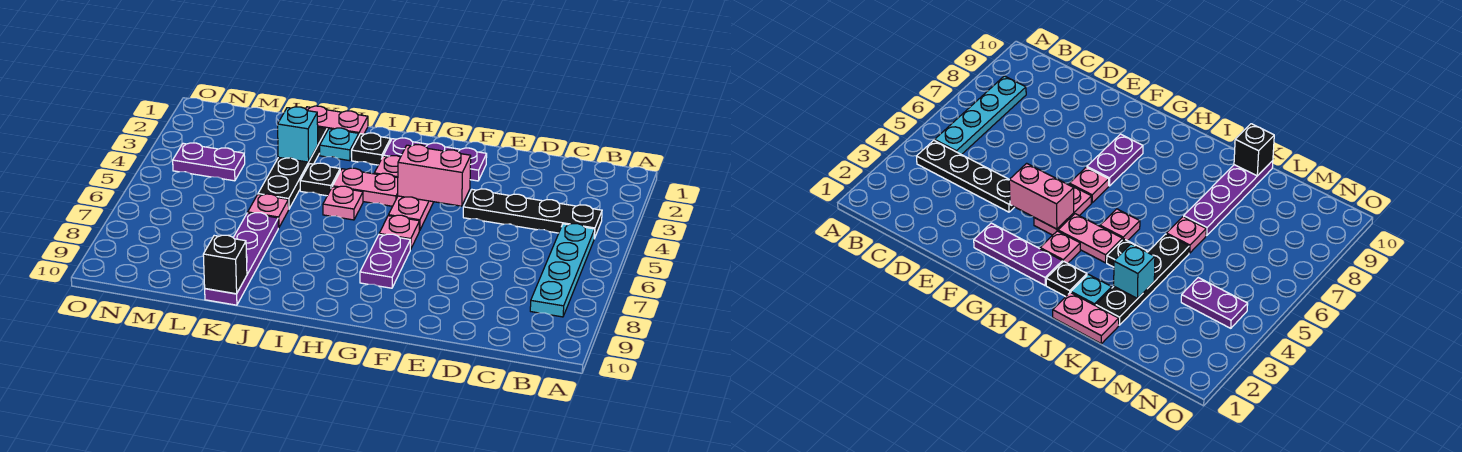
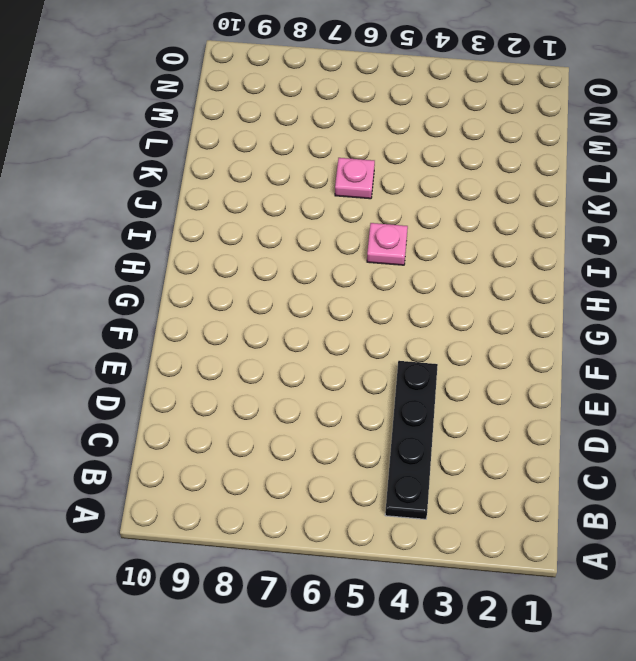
none -> cyan plate B5:B8 level 1
none -> purple plate F2:H2 level 1
none -> pink plate G4:G5 level 1

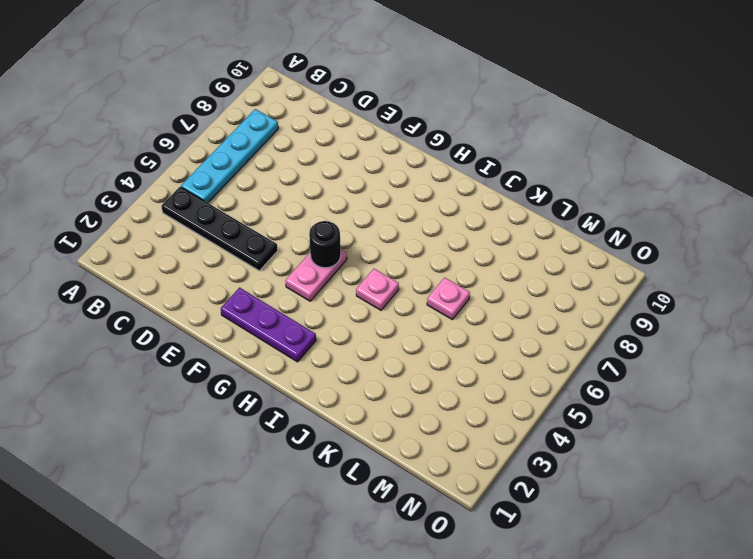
black round brick G5 level 2 -> none
none -> pink plate G6 level 1
none -> purple plate G7:G8 level 1
none -> pink plate H3 level 1

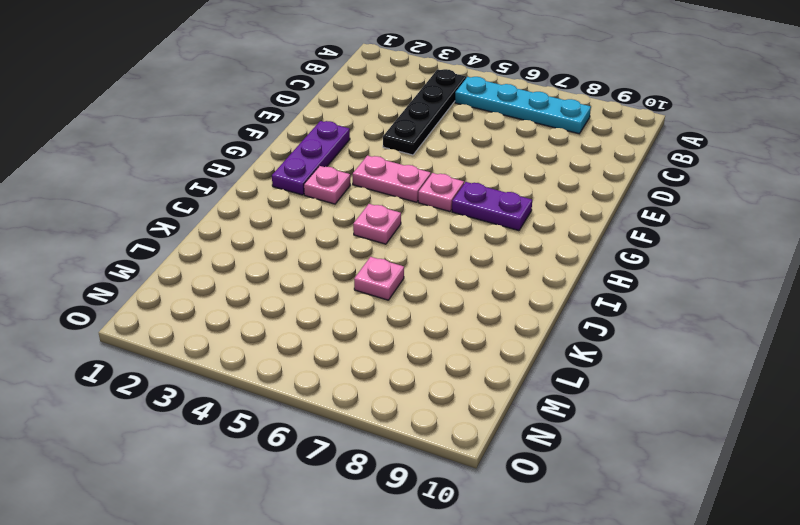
none -> pink plate H4:I4 level 1
none -> black plate I2 level 1
none -> pink plate J1:K1 level 1

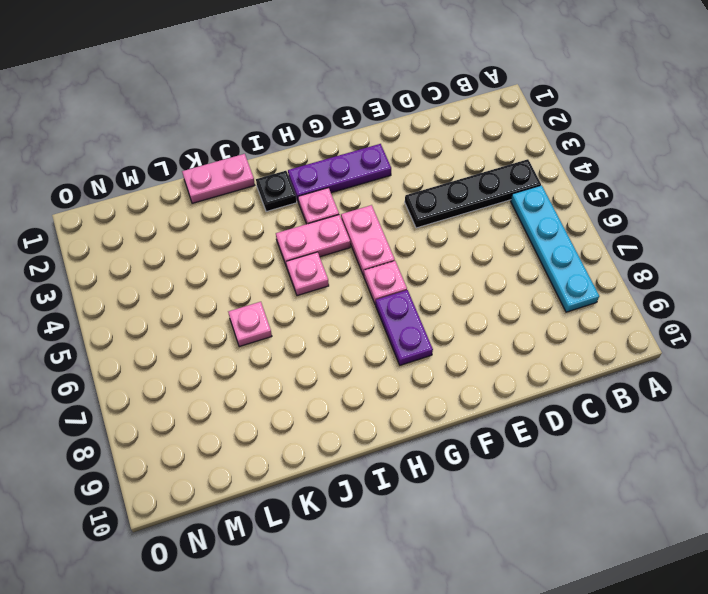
none -> cyan plate J2 level 1
none -> black plate J4 level 1
none -> black plate K2:K5 level 1

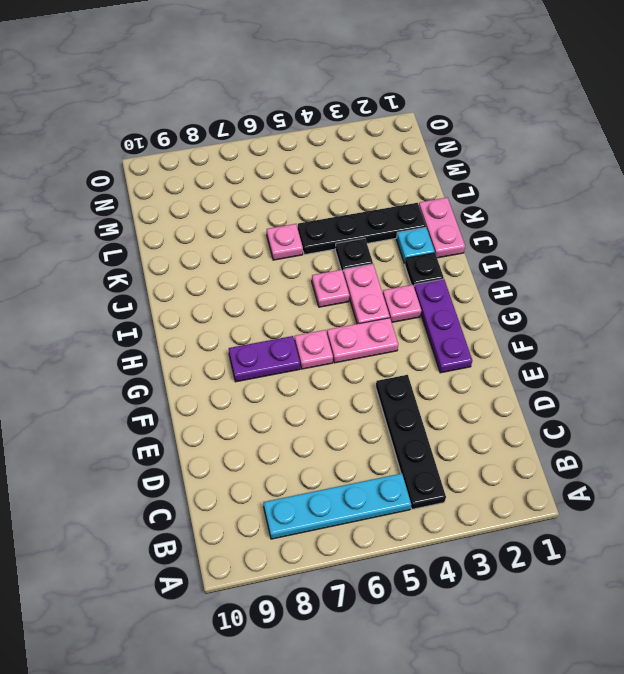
none -> purple plate K7:K10 level 1
none -> purple plate M4:N4 level 1
none -> pink brick F4:G4 level 2

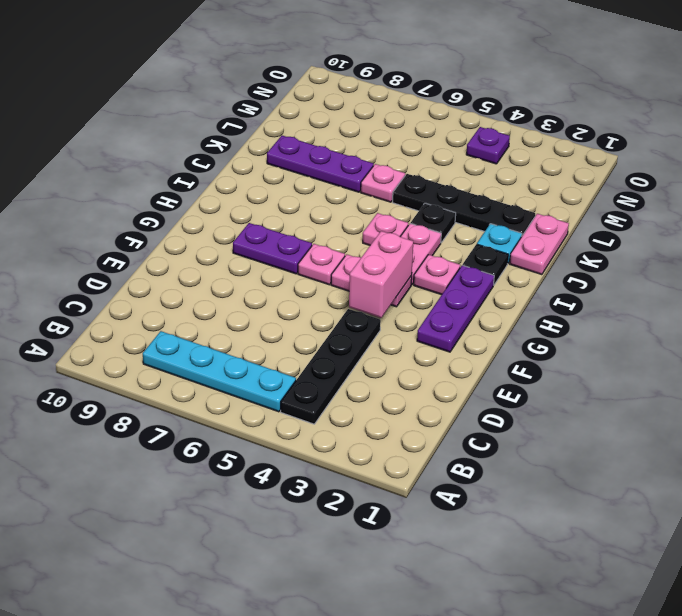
purple plate K7:K9 level 1 -> purple plate K7:K10 level 1
purple plate N4 level 1 -> purple plate M4:N4 level 1
none -> cyan brick K3 level 2
none -> black brick K10 level 2

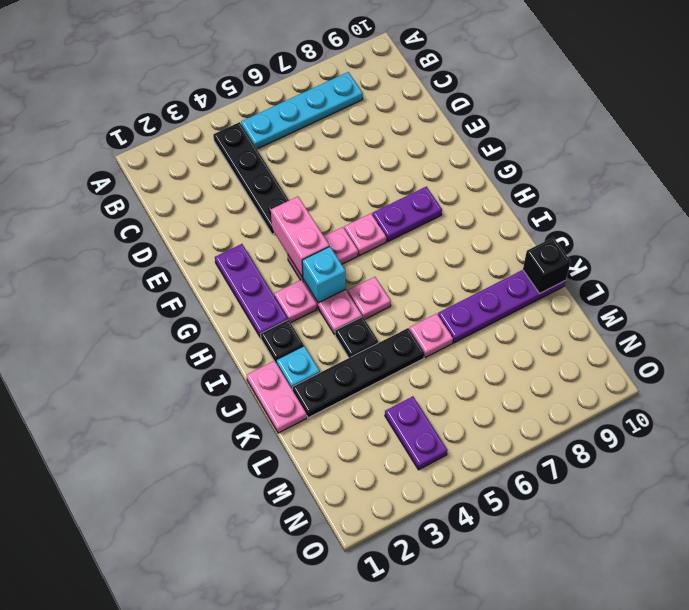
cyan brick H4 level 2 -> cyan brick K3 level 2

